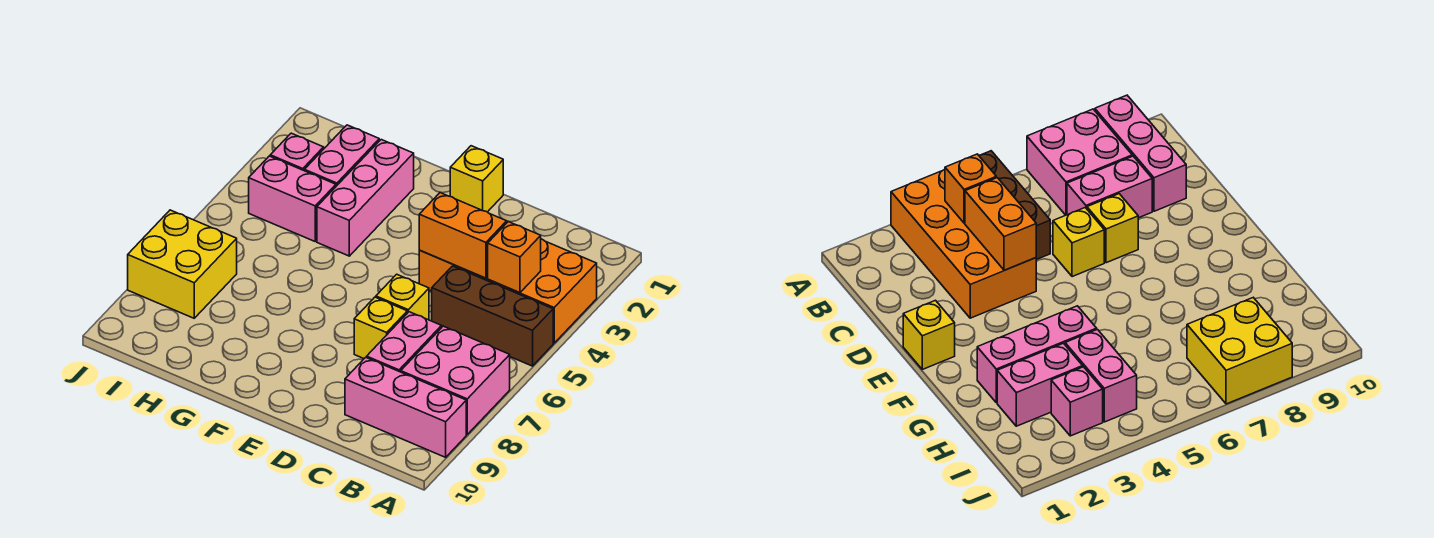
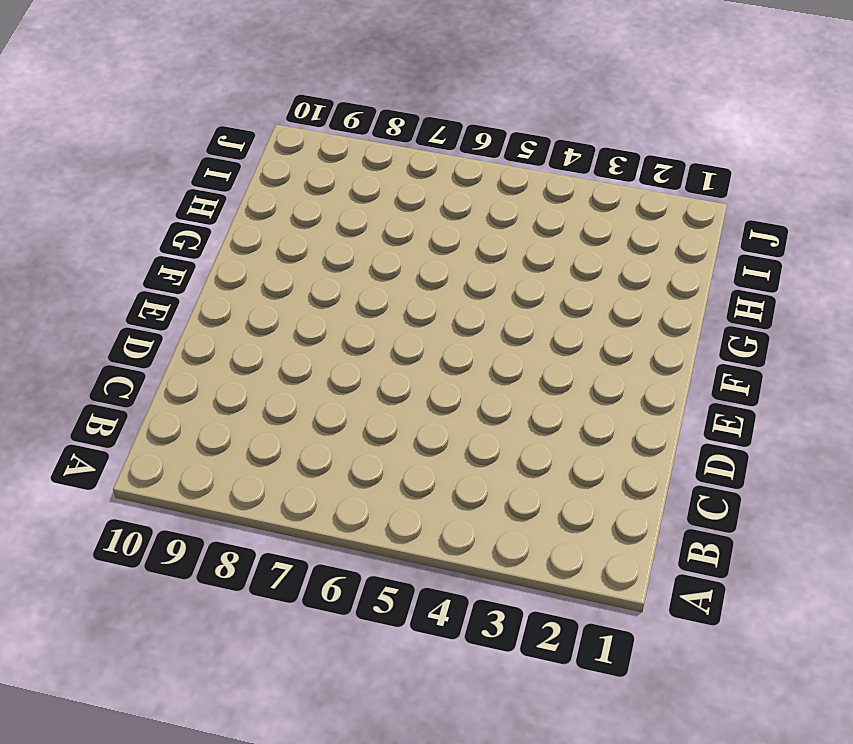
none -> orange brick A3:D4 level 1
none -> brown brick A5:C5 level 1
none -> pink brick A7:B8 level 1

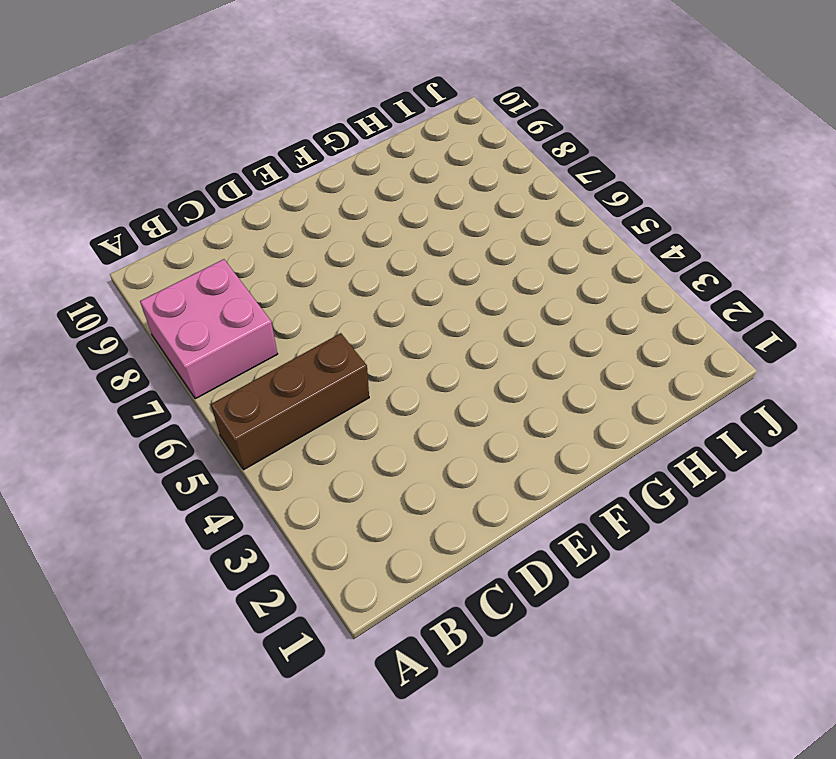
none -> orange brick A3:D4 level 1
none -> pink brick A9:C9 level 1
none -> pink brick C7:C8 level 1

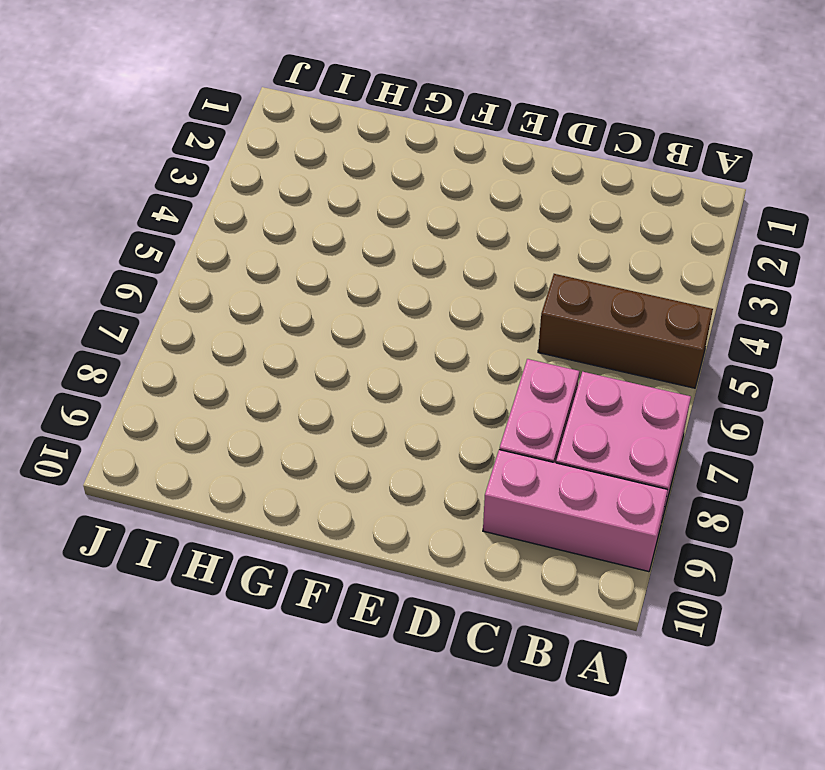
none -> orange brick A3:D4 level 1
none -> yellow brick D6 level 1
none -> yellow brick D7 level 1

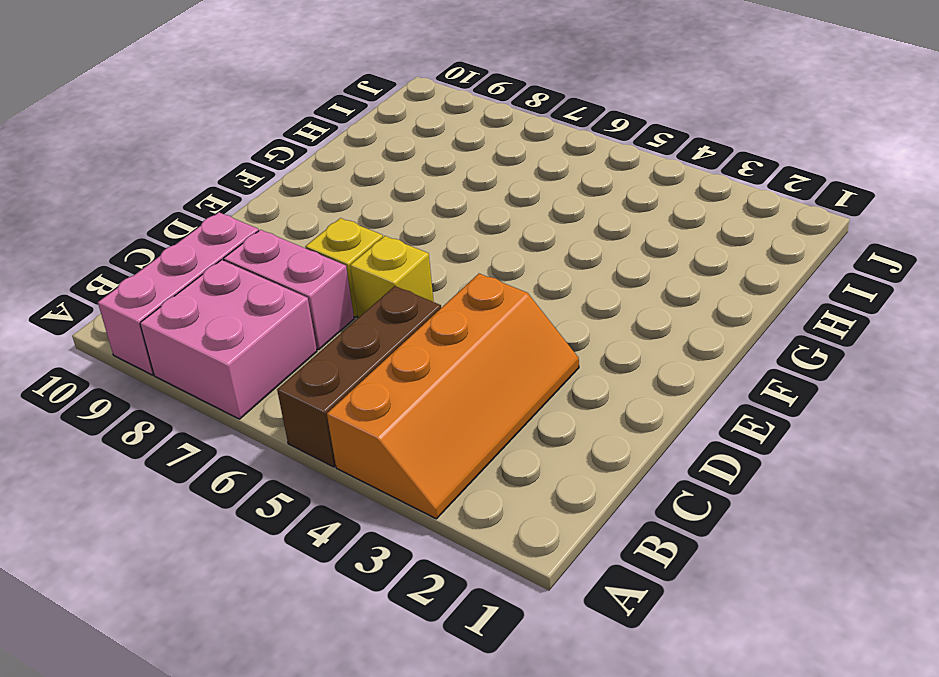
orange slope A3:D4 level 1 top 4 -> orange brick A3:D4 level 1
none -> yellow brick E1 level 1
none -> pink brick G2:G4 level 1
none -> pink brick H2:H3 level 1

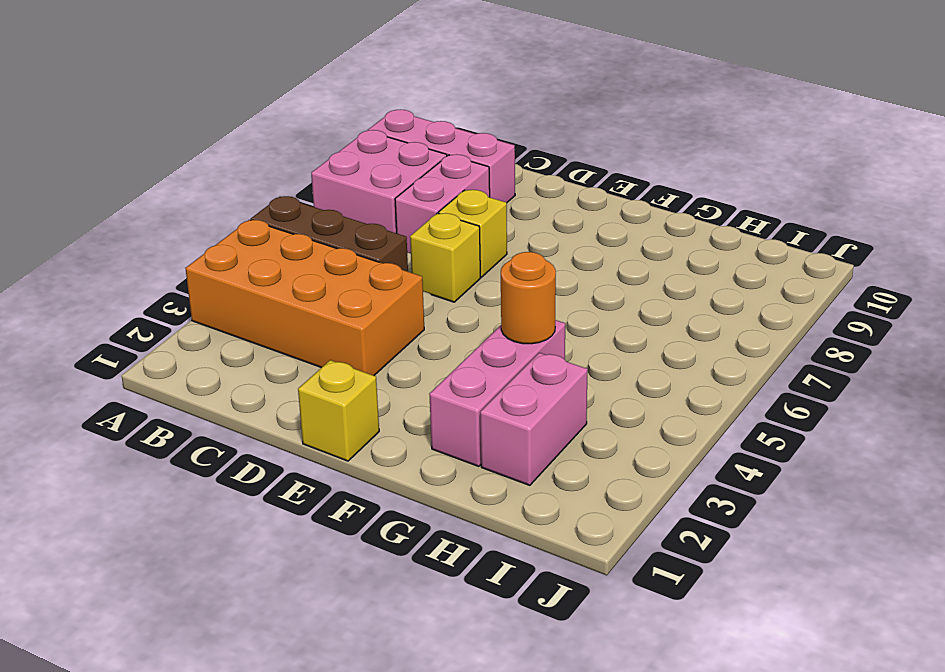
orange round brick G4 level 2 -> none
none -> pink brick H4:I4 level 1
none -> pink brick I3 level 1
none -> yellow brick I7:J8 level 1

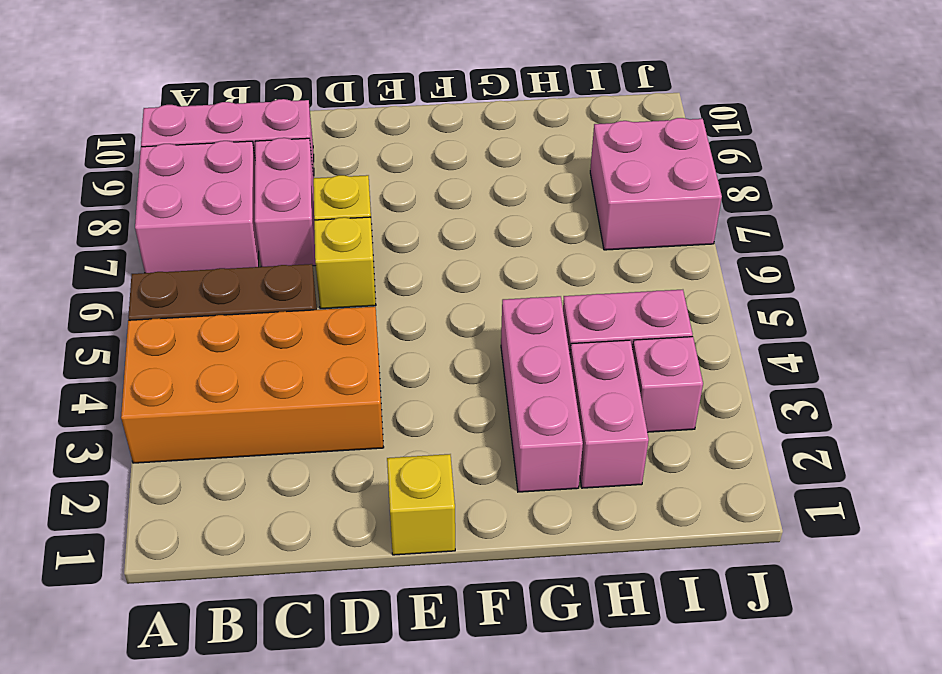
pink brick I7:J8 level 1 -> yellow brick I7:J8 level 1
none -> orange brick B4 level 2
none -> orange brick C4:D4 level 2

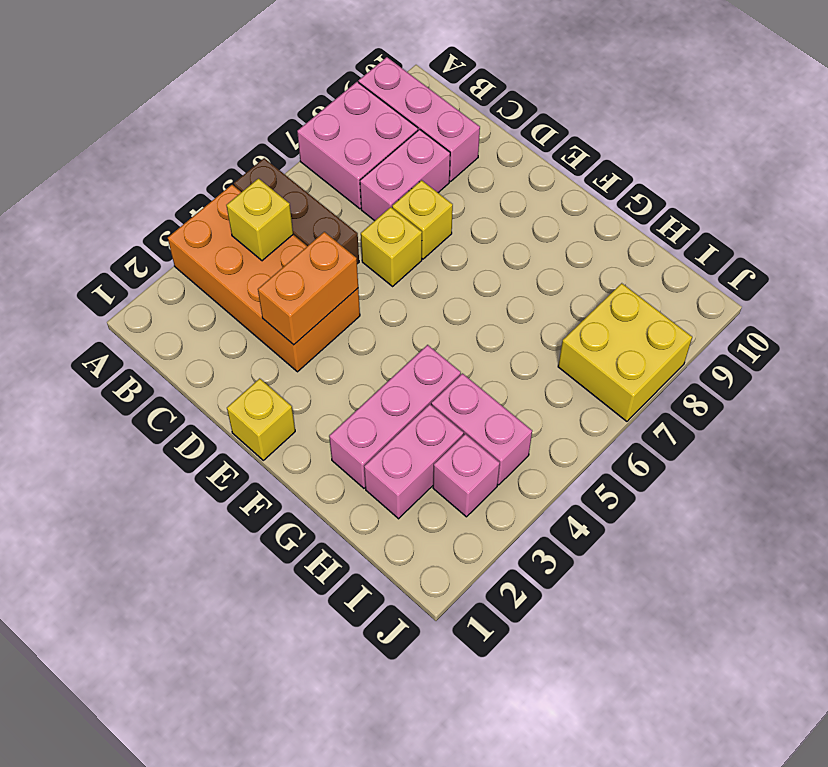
yellow brick B4 level 2 -> orange brick B4 level 2
orange brick D3:D4 level 2 -> orange brick C4:D4 level 2

